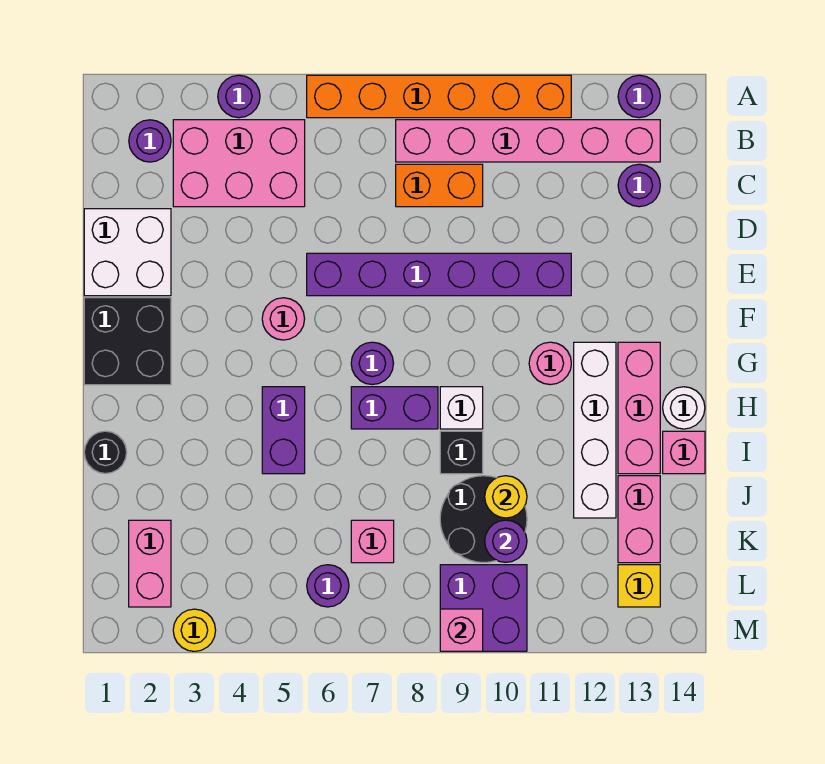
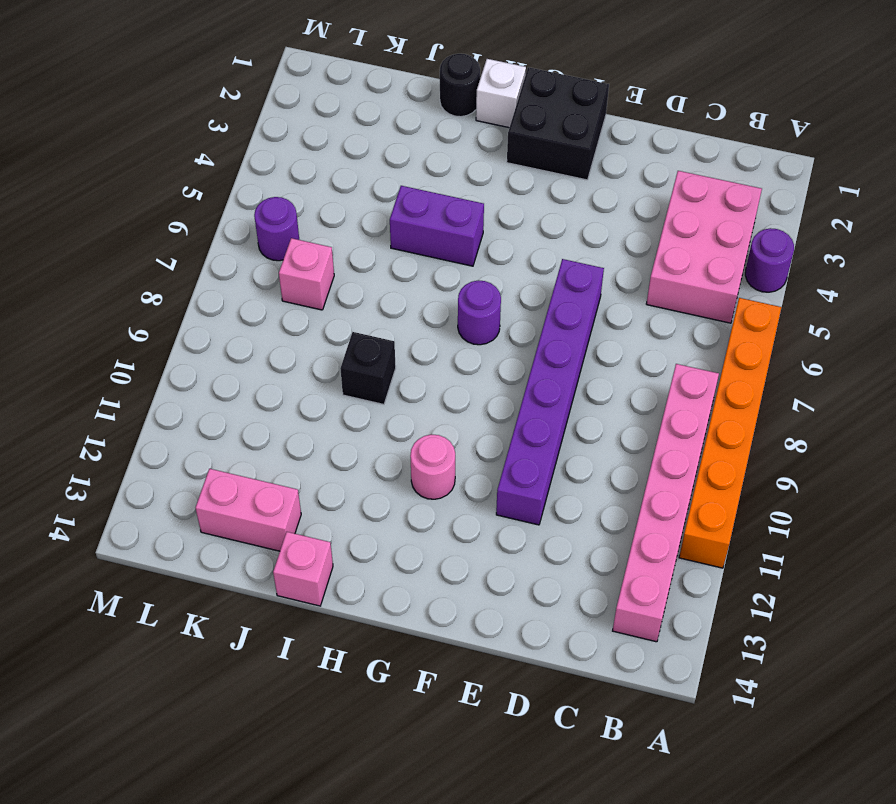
white brick H1 level 1 -> white brick H9 level 1
none -> purple round brick A13 level 1
none -> purple round brick B2 level 1
none -> orange brick C8:C9 level 1
none -> purple round brick C13 level 1

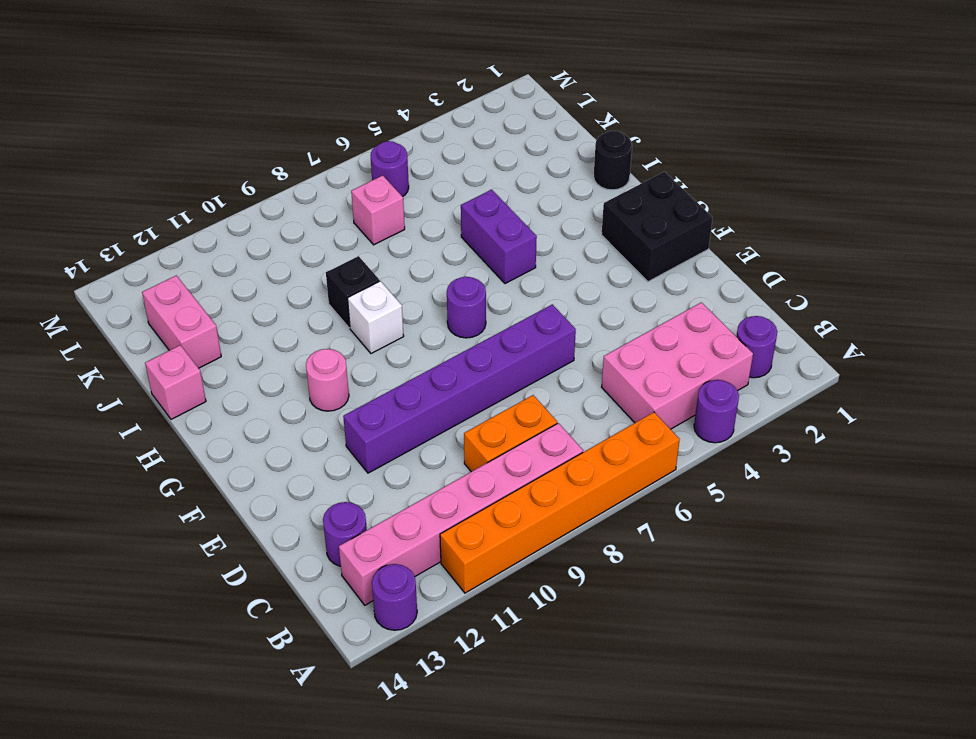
none -> white brick D1:E2 level 1
none -> pink round brick F5 level 1
none -> white brick G12:J12 level 1
none -> pink brick G13:I13 level 1

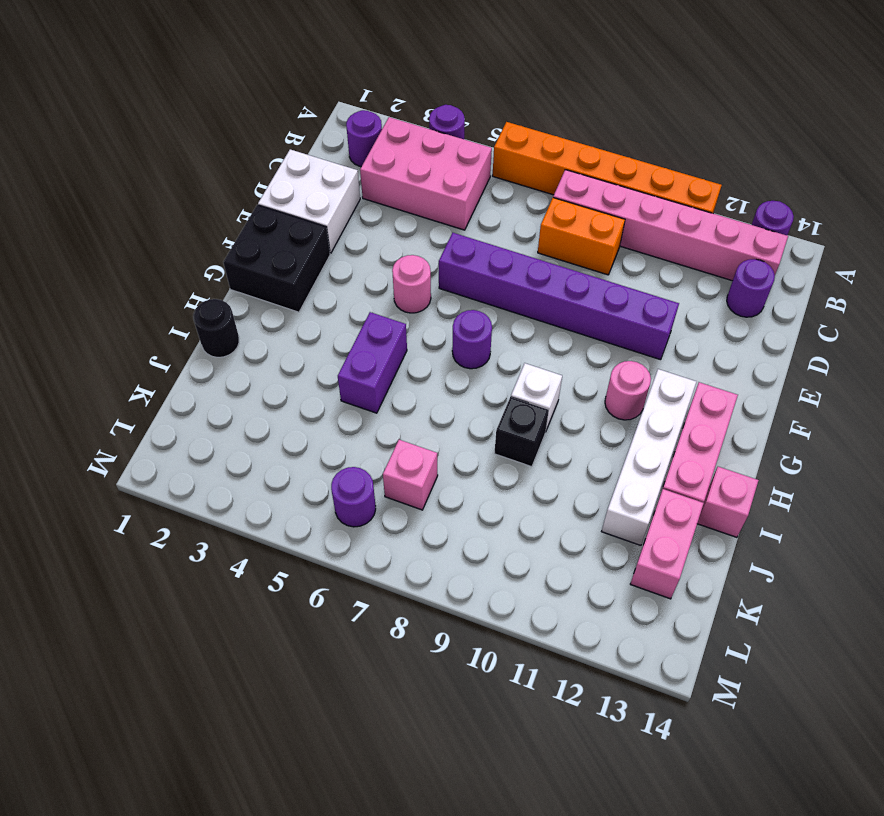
none -> purple brick H7:H8 level 1
none -> white round brick H14 level 1
none -> black round brick J9:K10 level 1
none -> pink brick K2:L2 level 1

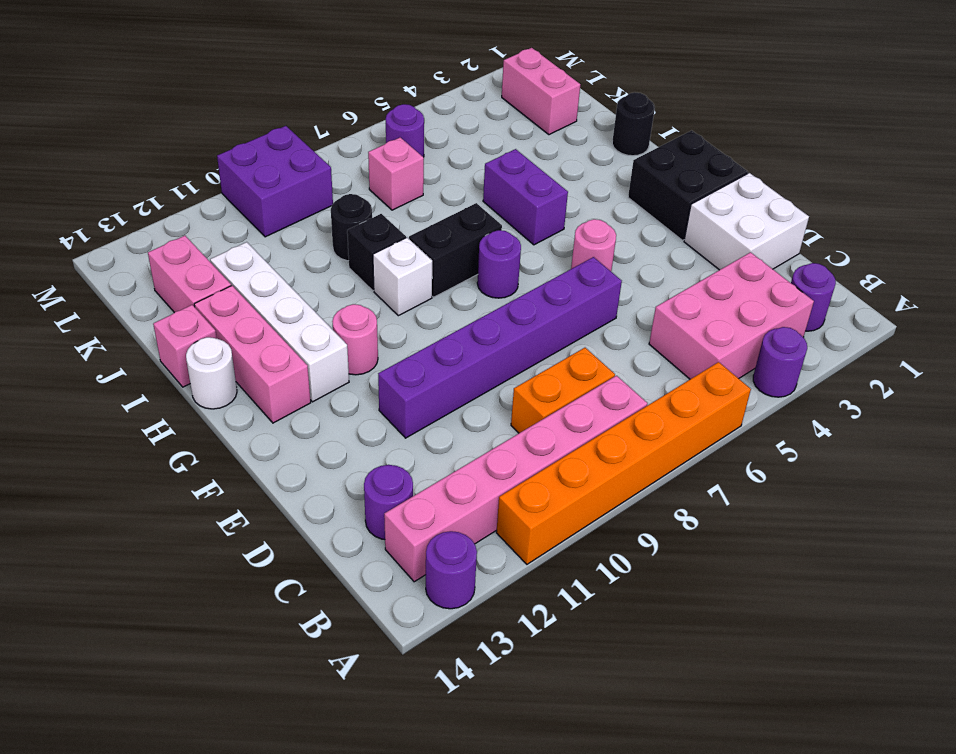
black brick H7:H8 level 1 -> purple brick H7:H8 level 1
black round brick J9 level 1 -> black round brick J9:K10 level 1
none -> yellow brick L13 level 1
none -> yellow round brick M3 level 1
none -> yellow round brick J10 level 2
none -> purple round brick K10 level 2

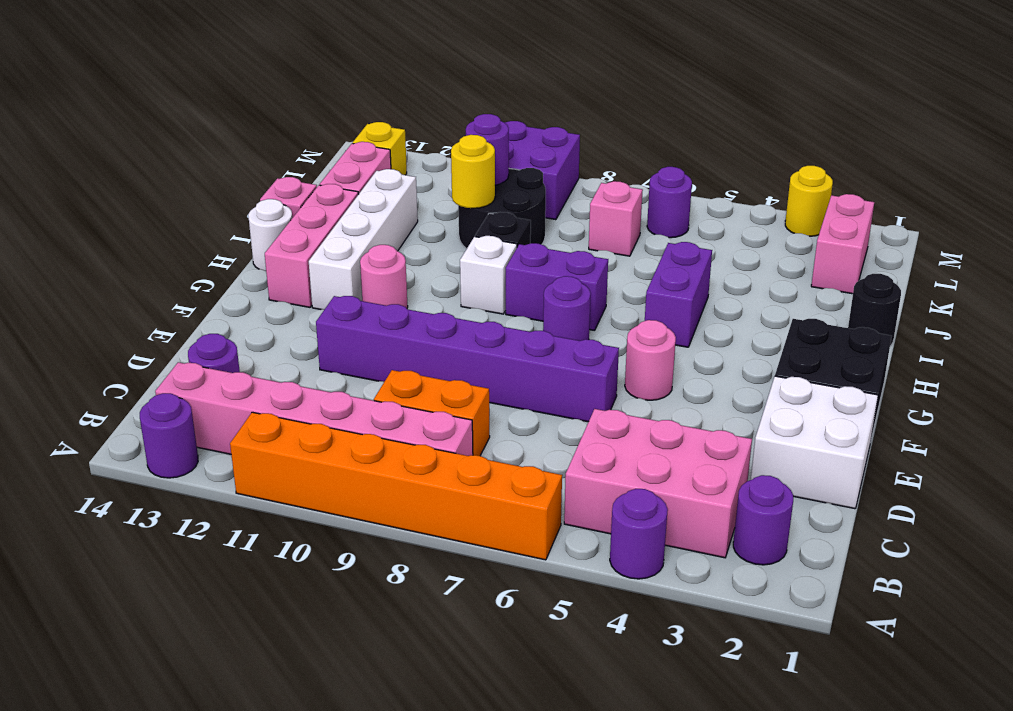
none -> pink brick M9 level 2

